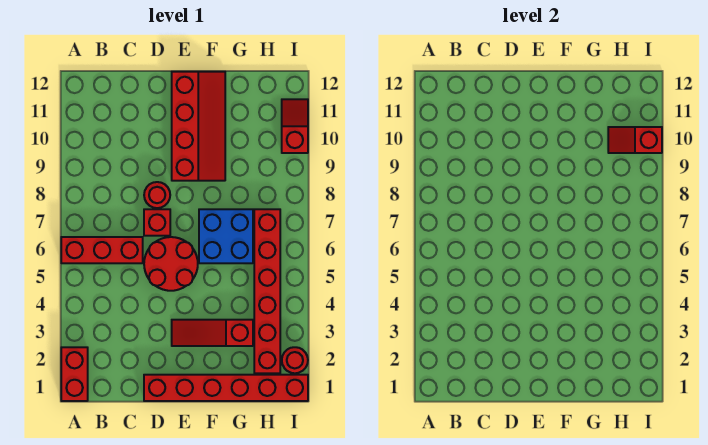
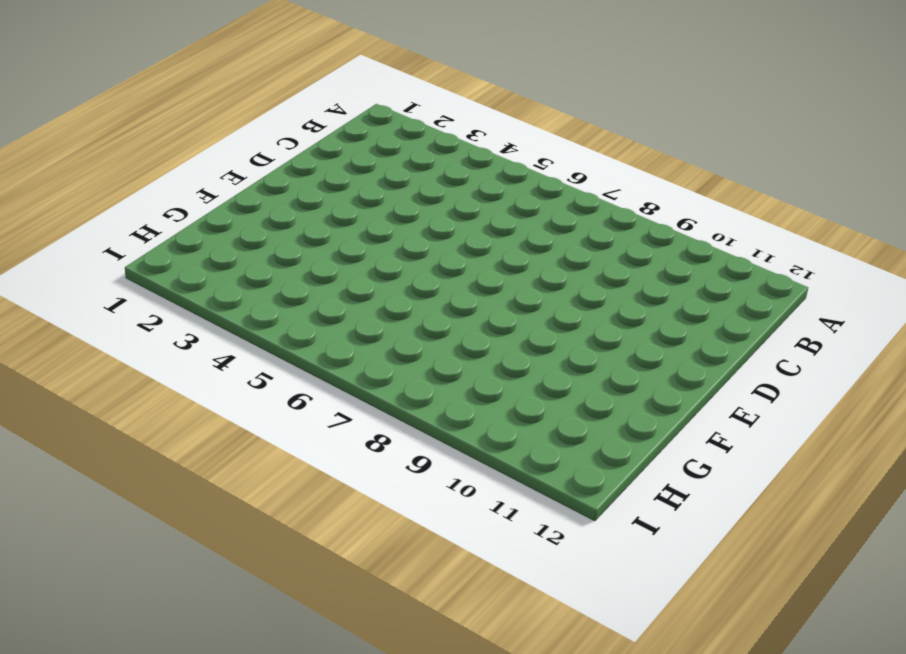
none -> red brick A1:A2 level 1
none -> red brick A6:C6 level 1
none -> red brick D1:I1 level 1

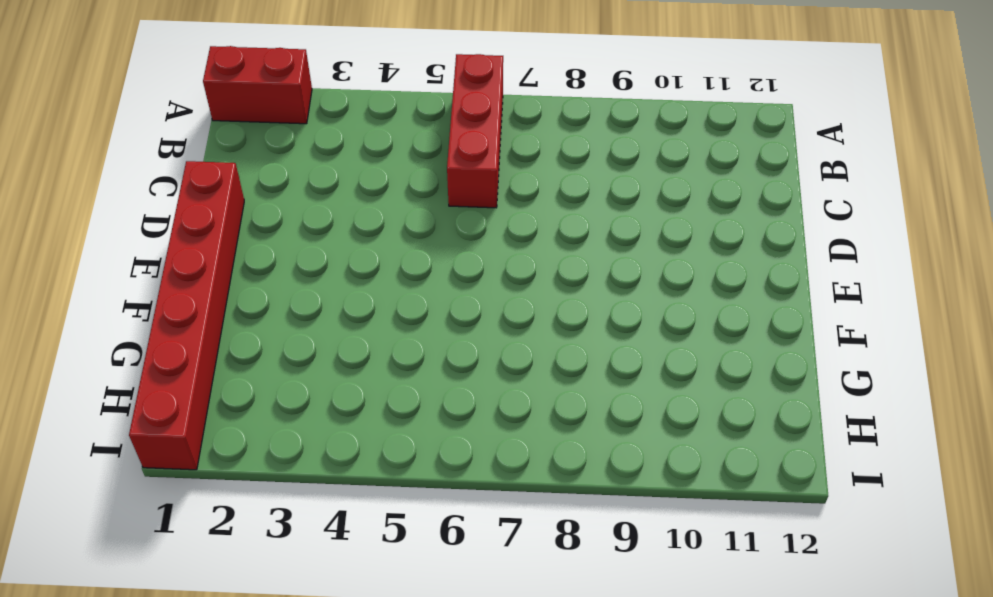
none -> red round brick D5:E6 level 1
none -> red brick D7 level 1
none -> red round brick D8 level 1

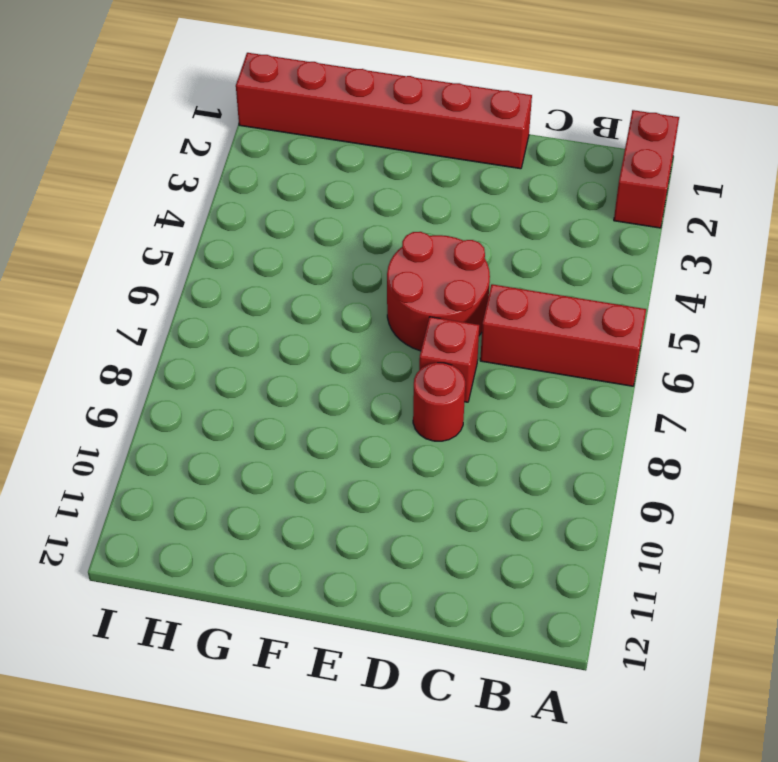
none -> red slope E3:G3 level 1 top G
none -> red slope E9:F12 level 1 top E
none -> blue brick F6:G7 level 1

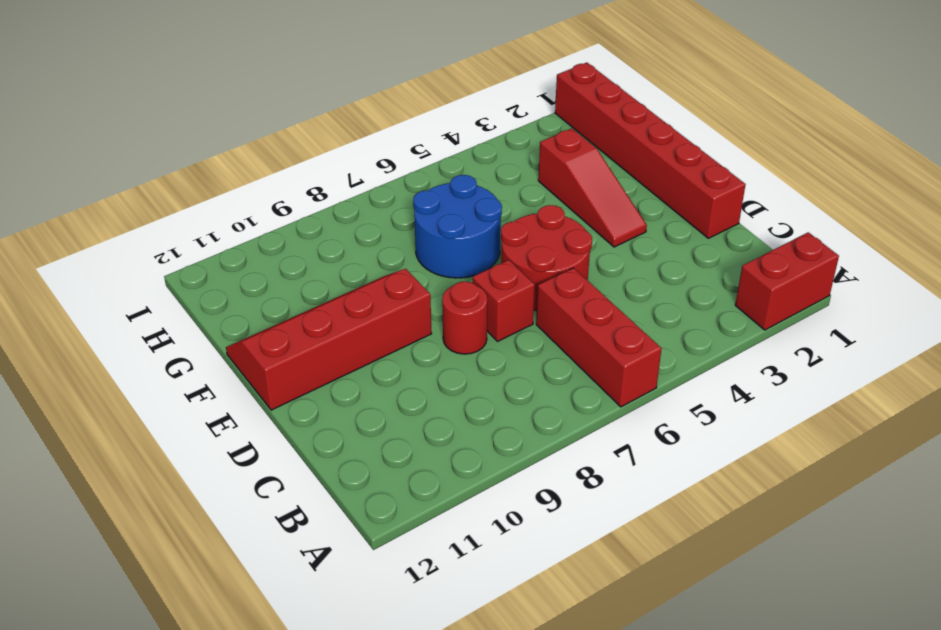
blue round brick F6:G7 level 1 -> blue brick F6:G7 level 1
none -> red brick H2:H7 level 1
none -> red round brick I2 level 1
none -> red slope I10:I11 level 1 top 10

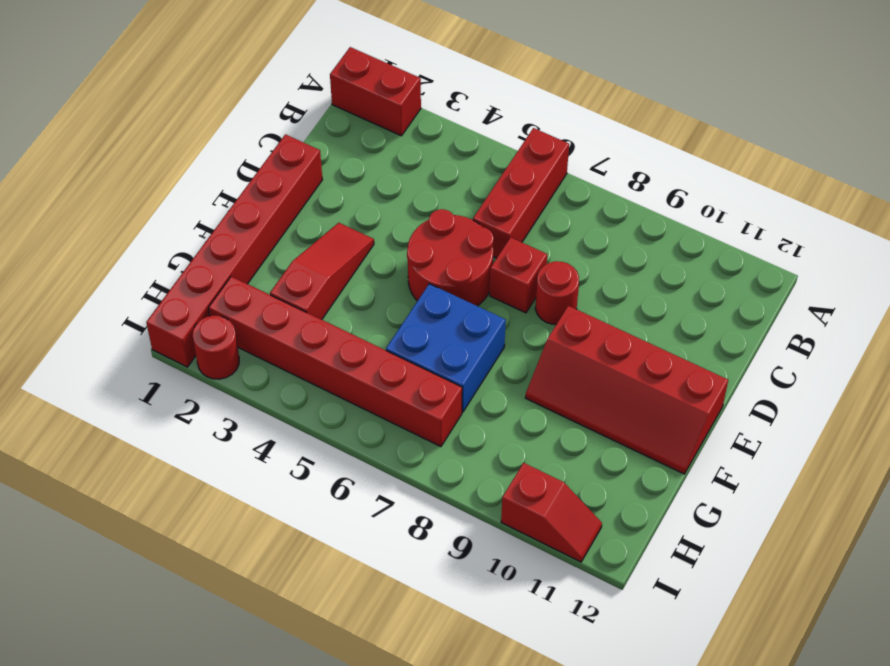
none -> red slope H10:I10 level 2 top I

